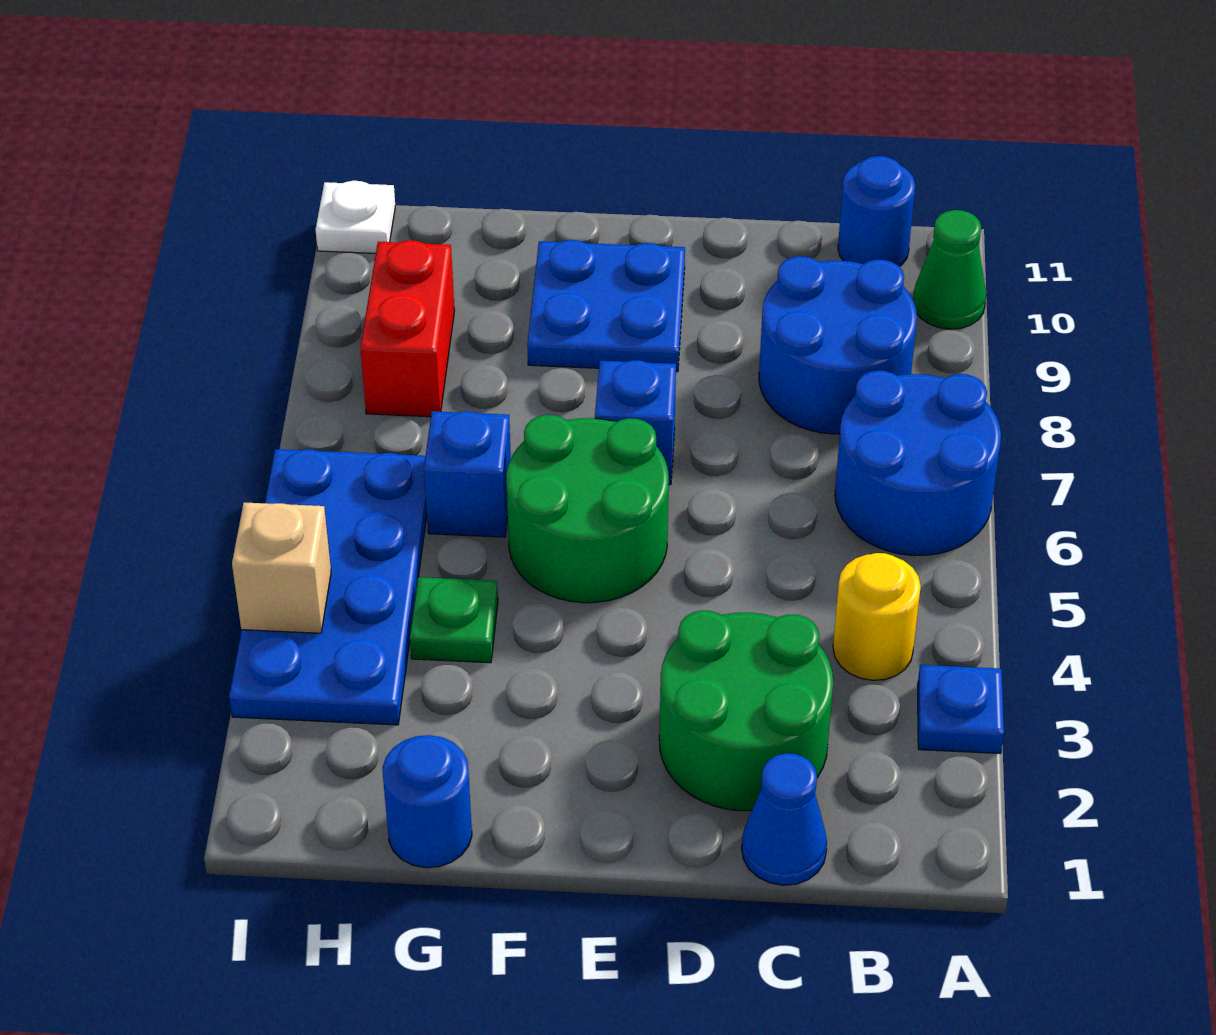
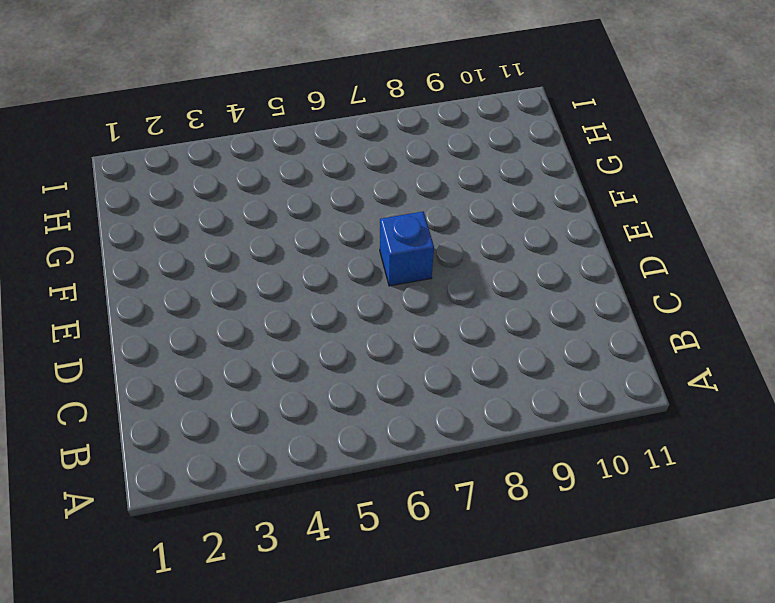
none -> blue plate A3 level 1
none -> blue round brick A6:B7 level 1
none -> green cone A10 level 1

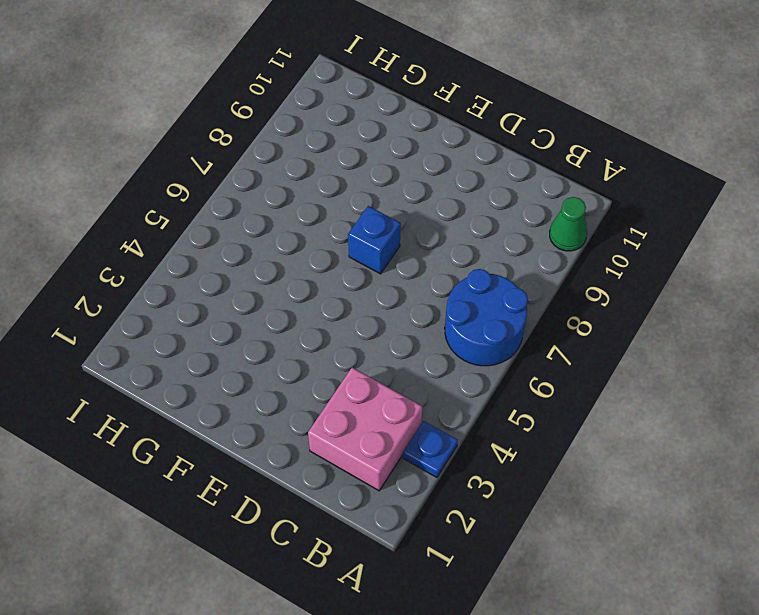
pink brick B2:C3 level 1 -> green round brick C2:D3 level 1
none -> yellow round brick B4 level 1
none -> blue round brick B8:C9 level 1
none -> blue round brick B11 level 1

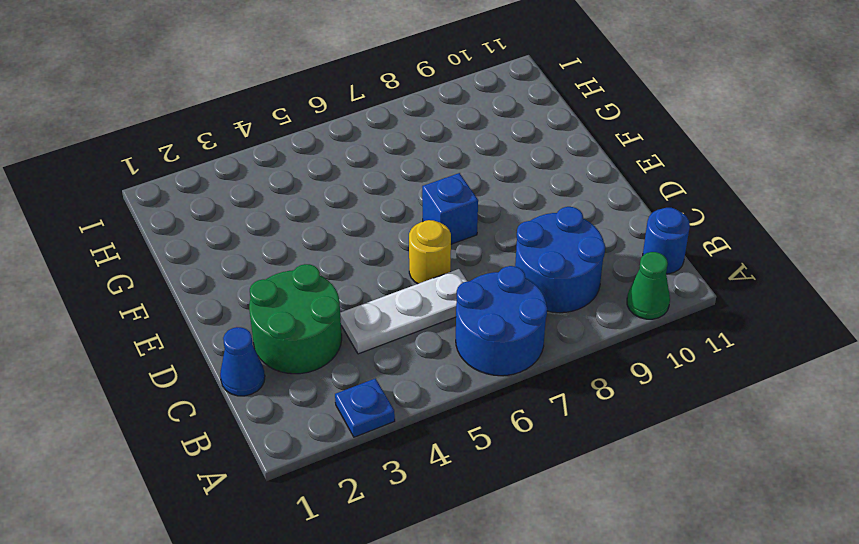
white plate C4:C6 level 1 -> none
yellow round brick D6 level 1 -> yellow round brick B4 level 1
none -> green round brick E5:F6 level 1
none -> blue plate E9:F10 level 1
none -> blue round brick G1 level 1

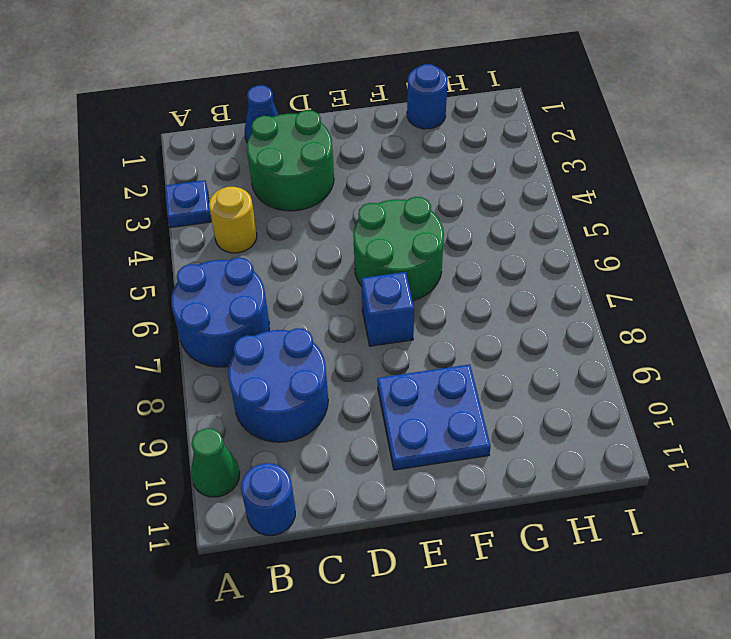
none -> green plate G4 level 1
none -> blue brick G6 level 1
none -> blue plate H3:I6 level 1

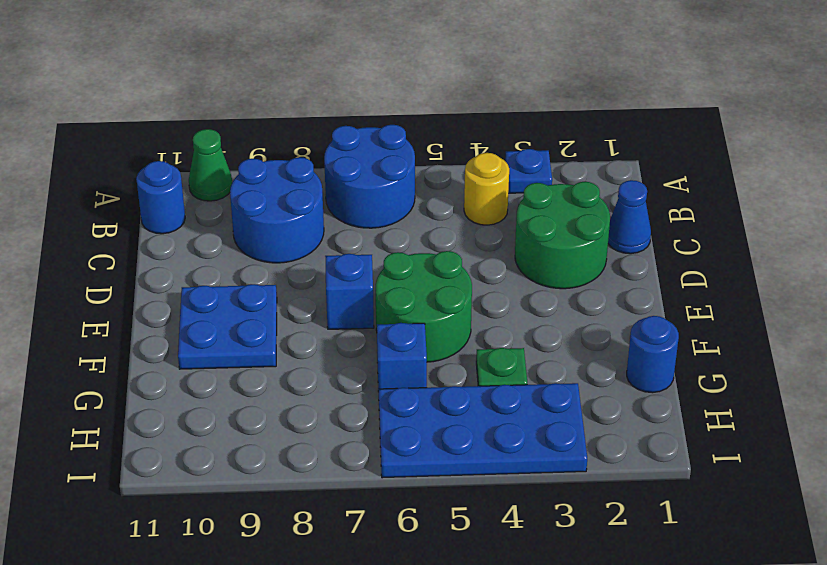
none -> red brick H8:H9 level 1
none -> white plate I11 level 1
none -> tan brick I4 level 2

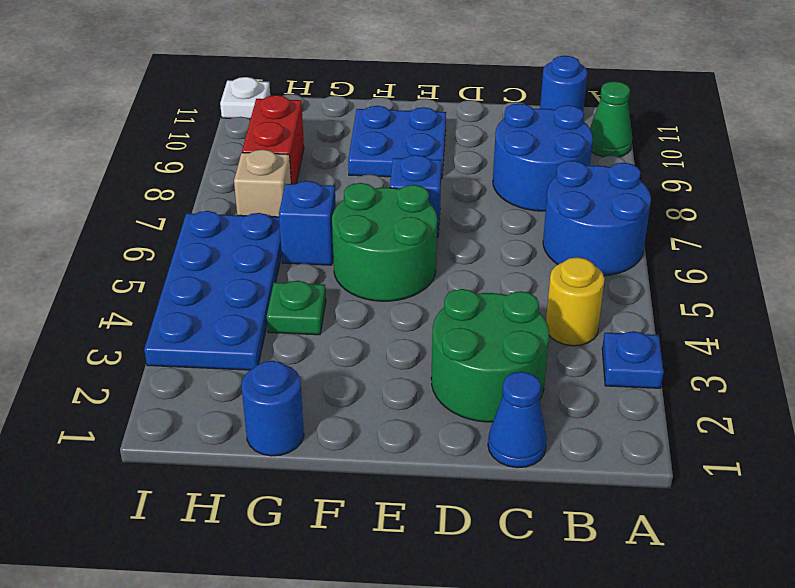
tan brick H7 level 1 -> tan brick I4 level 2

